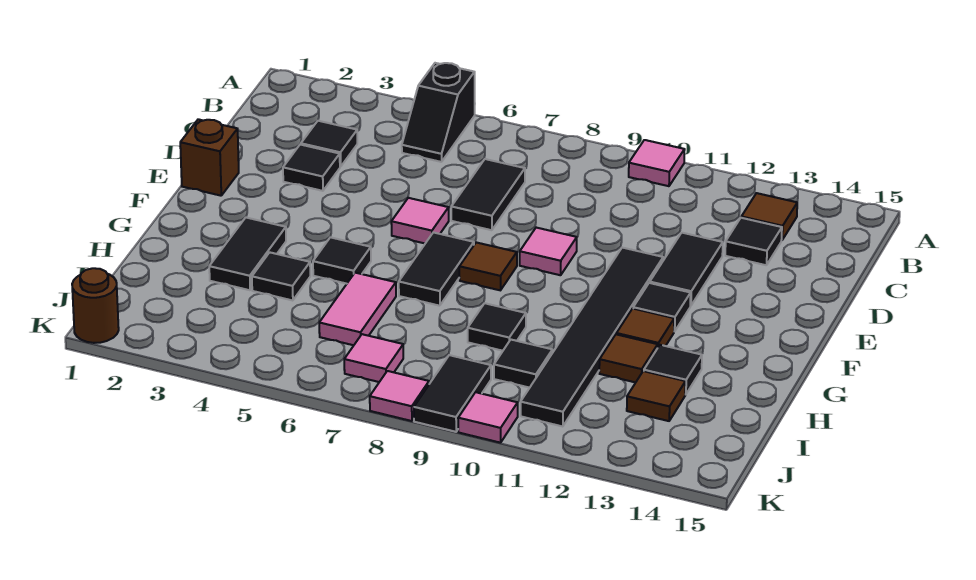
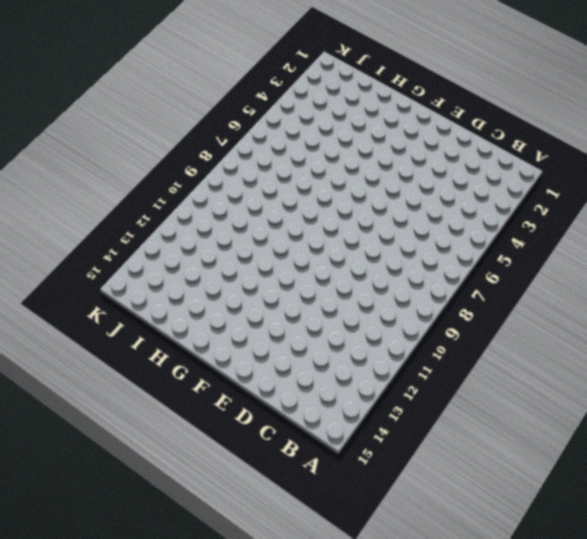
none -> black slope A5:B5 level 1 top A
none -> pink tile A10 level 1
none -> brown tile B13 level 1
none -> black tile C3 level 1

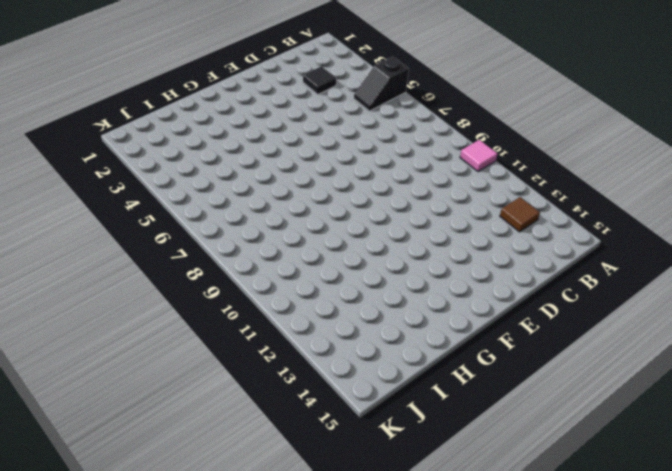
none -> black tile C7:D7 level 1
none -> black tile C13 level 1
none -> black tile D3 level 1
none -> black tile D12:E12 level 1

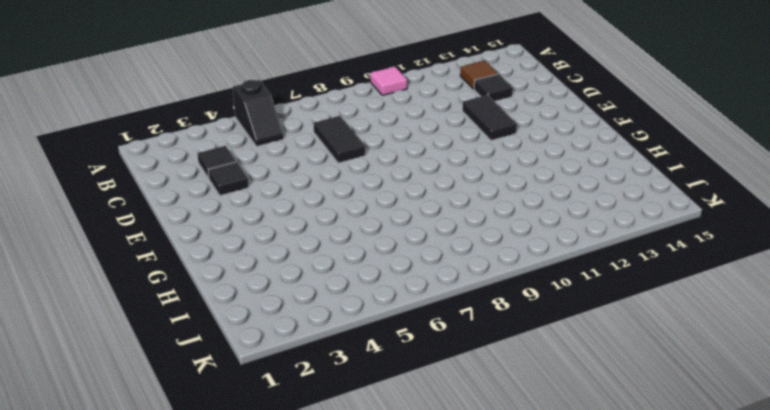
none -> brown brick E1 level 1
none -> pink tile E6 level 1
none -> pink tile E9 level 1
none -> black tile E11:J11 level 1

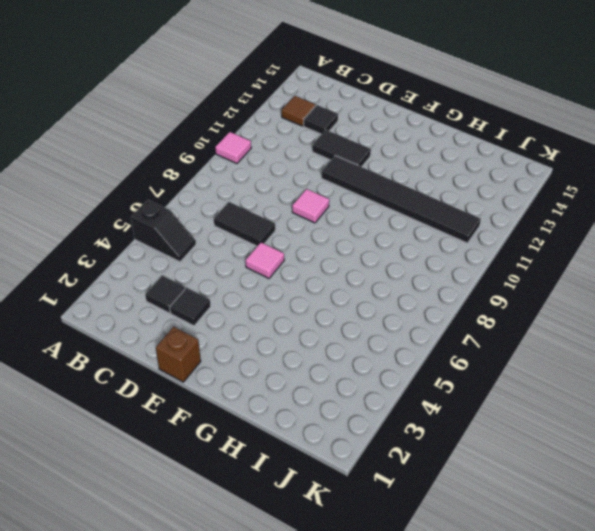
none -> black tile F7:G7 level 1
none -> brown tile F8 level 1
none -> black tile F12 level 1
none -> black tile G3:H3 level 1

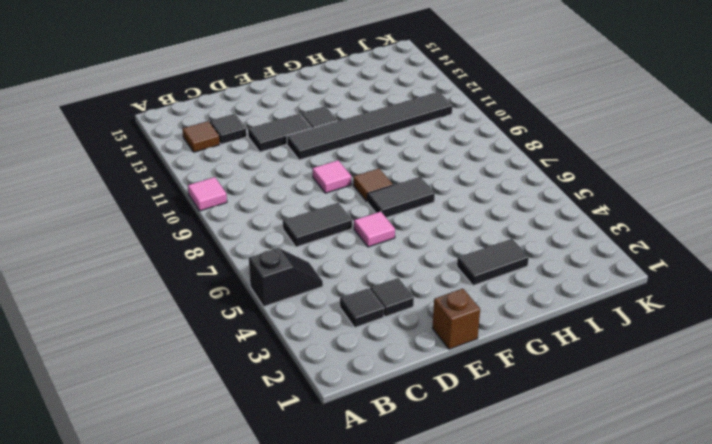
none -> black tile G5 level 1
none -> brown tile G12 level 1
none -> black tile H4 level 1
none -> pink tile H6:I6 level 1

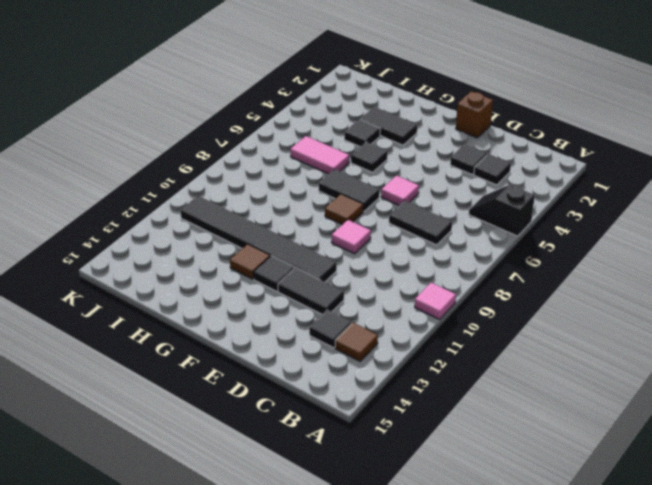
none -> black tile H9 level 1
none -> brown tile H12 level 1
none -> black tile H13 level 1
none -> black tile I10 level 1

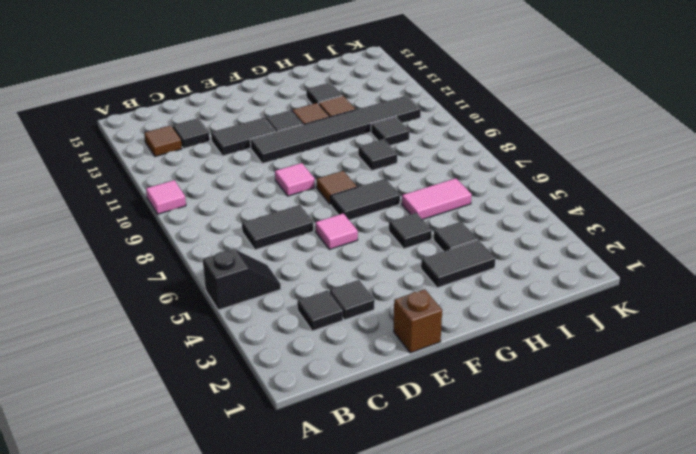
none -> brown tile I13 level 1
none -> pink tile J7 level 1
none -> black tile J9:K9 level 1
none -> brown round brick K1 level 1

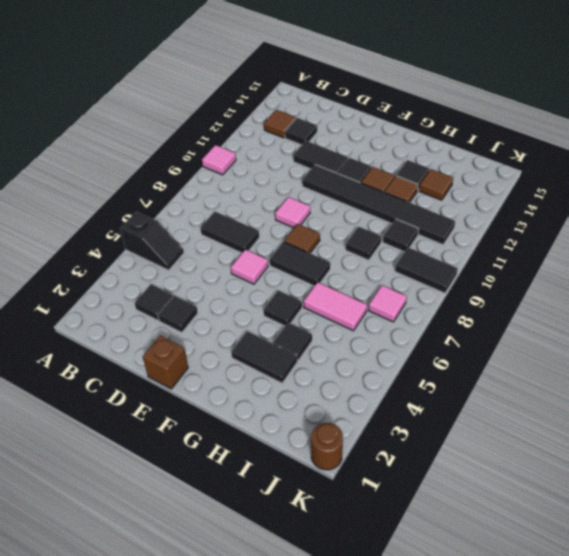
none -> pink tile K8 level 1
none -> pink tile K10 level 1

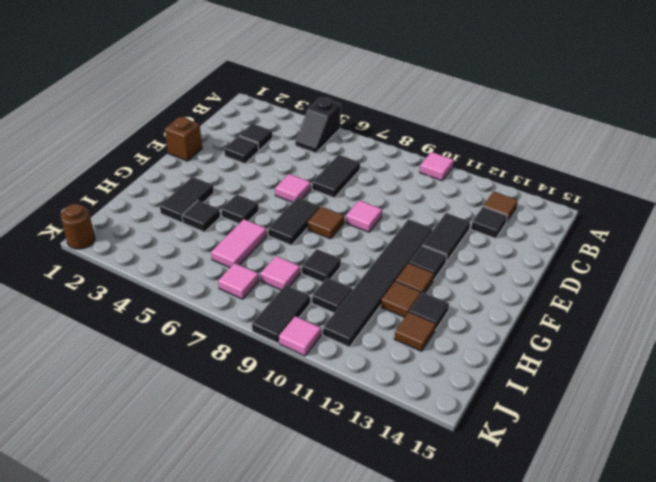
pink tile I8 level 1 -> pink tile K8 level 1

